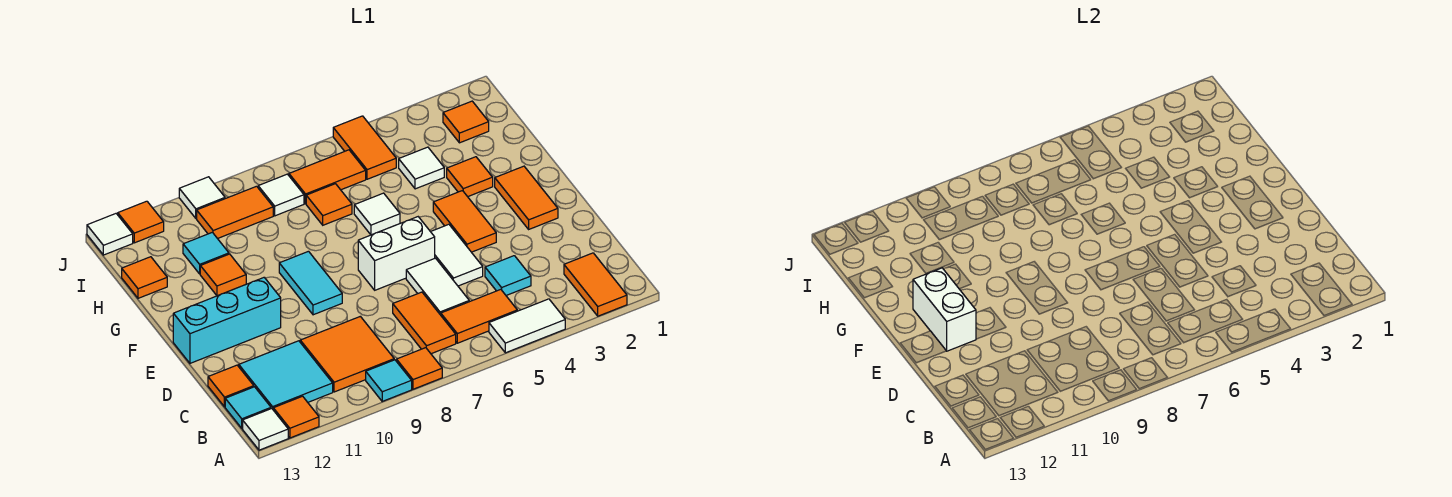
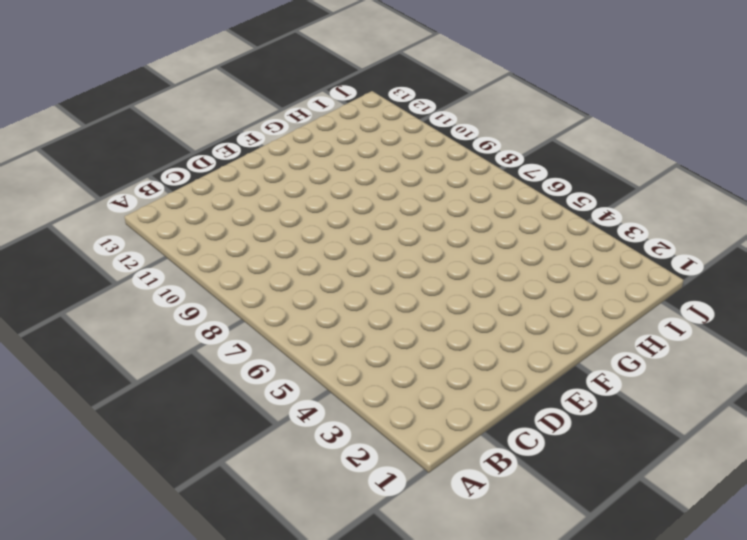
none -> orange tile A2:B2 level 1
none -> white tile A4:A5 level 1
none -> orange tile A8 level 1
none -> cyan tile A9 level 1

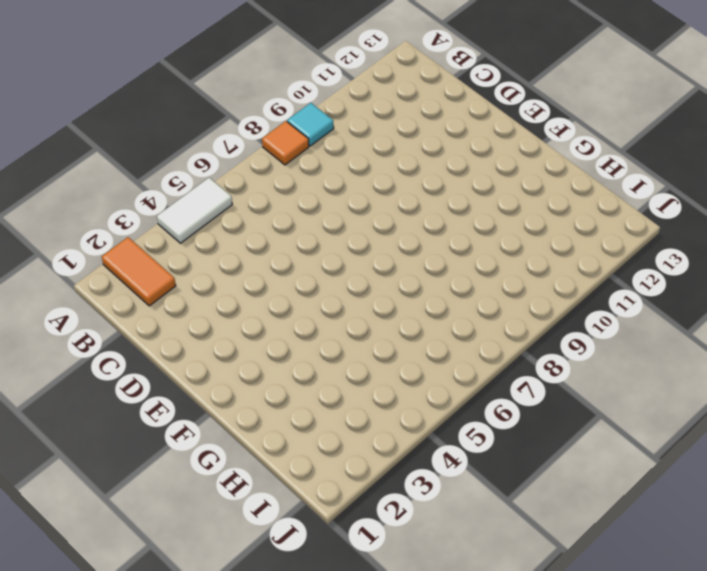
none -> orange tile A12 level 1
none -> white tile A13 level 1
none -> orange tile B5:B6 level 1
none -> orange tile B7:C7 level 1

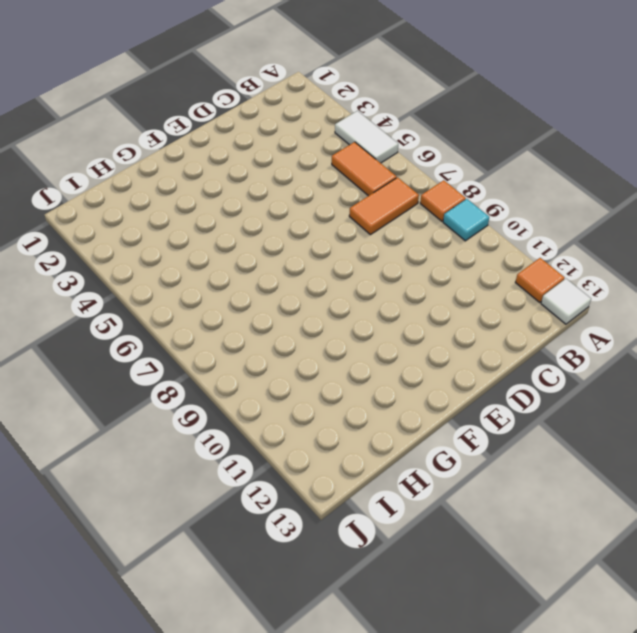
none -> orange tile A2:B2 level 1
none -> orange tile B9:C10 level 1
none -> cyan tile B11:C12 level 1
none -> cyan tile B13 level 1

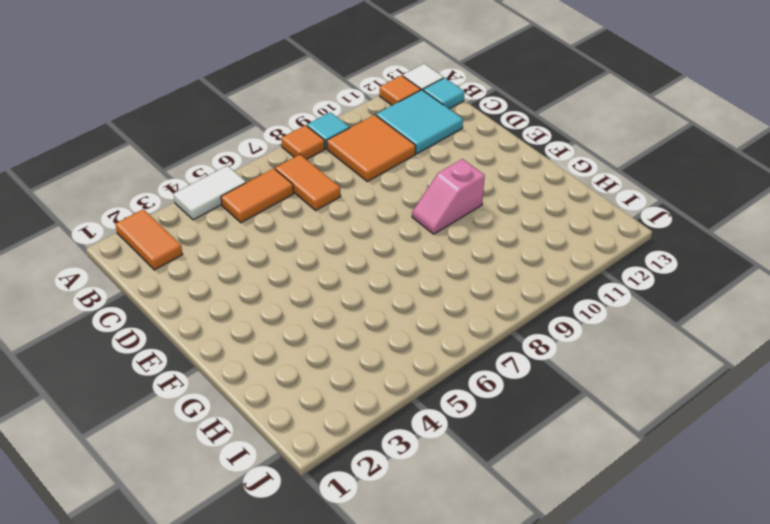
pink slope F9:F10 level 1 top 10 -> cyan tile E9:F9 level 1
none -> cyan tile C4 level 1
none -> white tile C6:D6 level 1
none -> orange tile C13 level 1
none -> white tile D5:E5 level 1

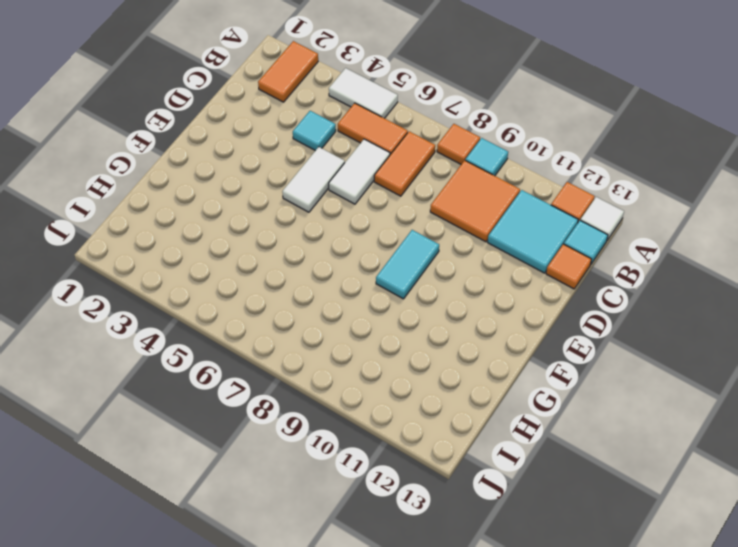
none -> orange tile E2:F2 level 1
none -> orange tile E4:F4 level 1
none -> white brick E6:E7 level 1
none -> cyan brick E11:E13 level 1

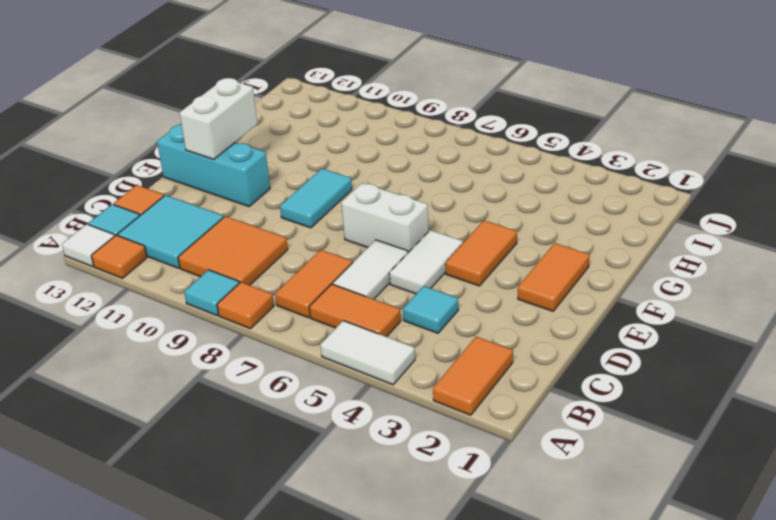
none -> orange tile G3 level 1
none -> white tile G6 level 1
none -> orange tile G11 level 1
none -> white tile H4 level 1

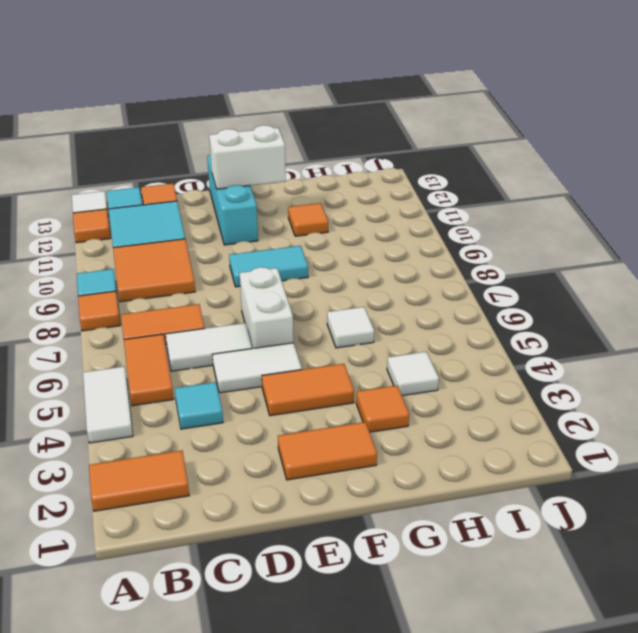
none -> orange tile H7 level 1
none -> cyan tile H11 level 1
none -> orange tile H13 level 1
none -> orange tile I2 level 1

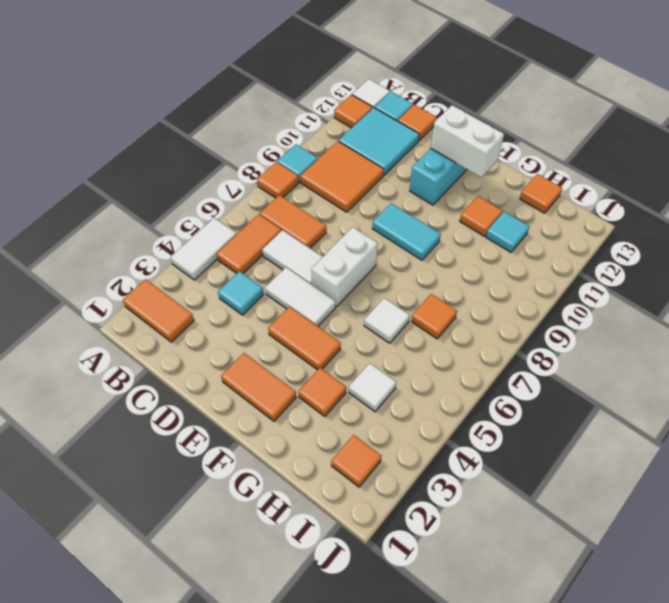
none -> orange tile I5:J5 level 1
none -> orange tile I6:I7 level 1
none -> white tile I8 level 1
none -> orange tile I9:I10 level 1

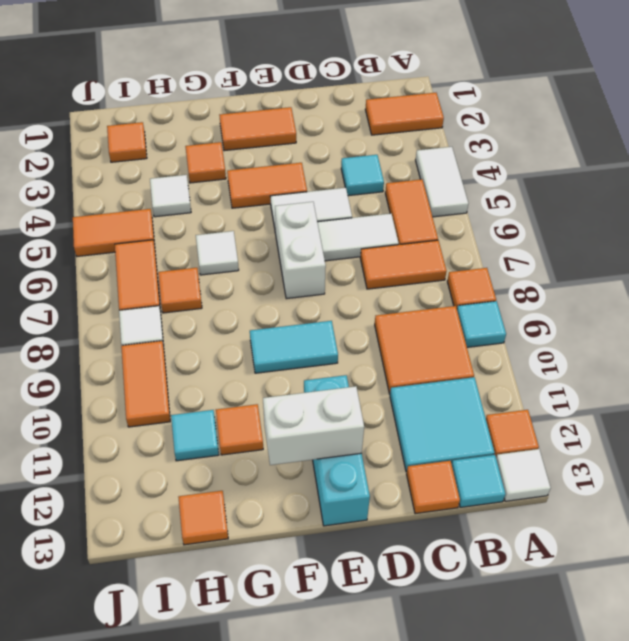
none -> white tile J10 level 1
none -> orange tile J12 level 1
none -> white tile J13 level 1

